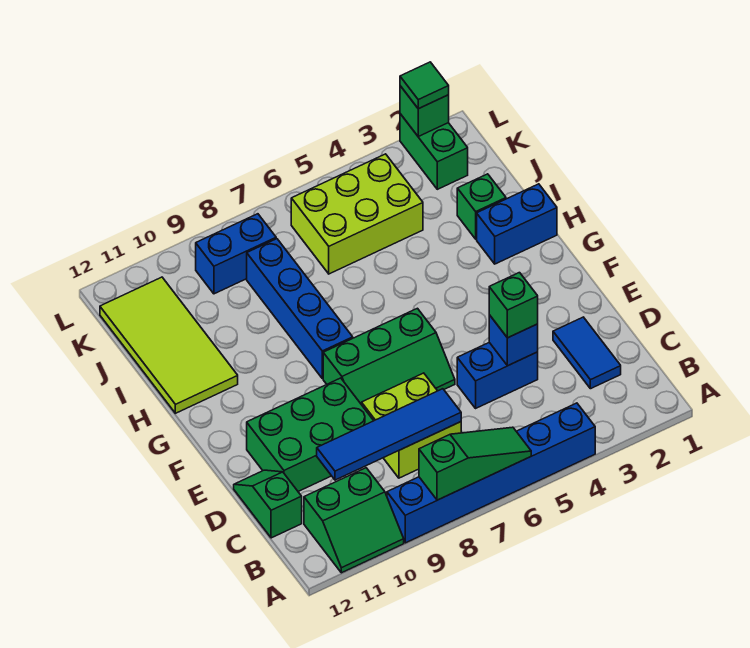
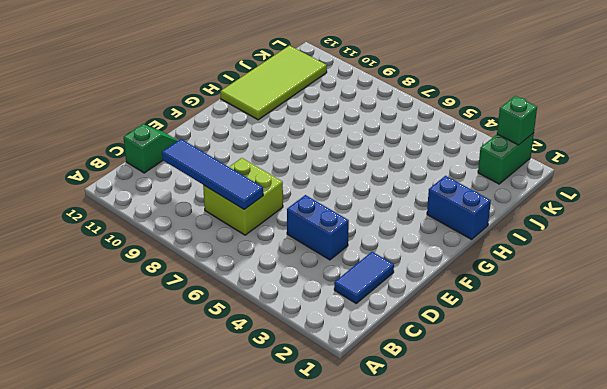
none -> blue brick A4:A9 level 1
none -> green slope A10:B11 level 1 top B
none -> green brick D9:E11 level 1

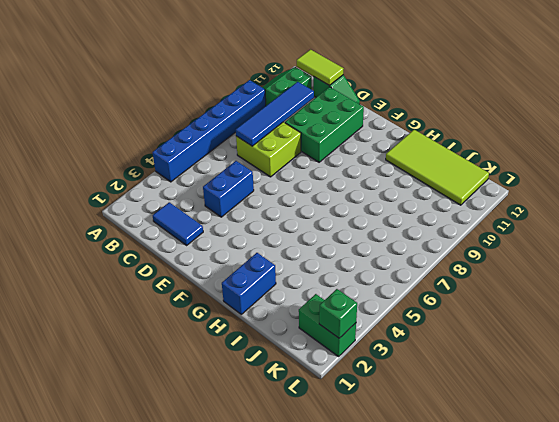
lime tile B12:C12 level 2 -> none
none -> green slope E6:F8 level 1 top F
none -> blue brick G8:J8 level 1
none -> green brick I2 level 1

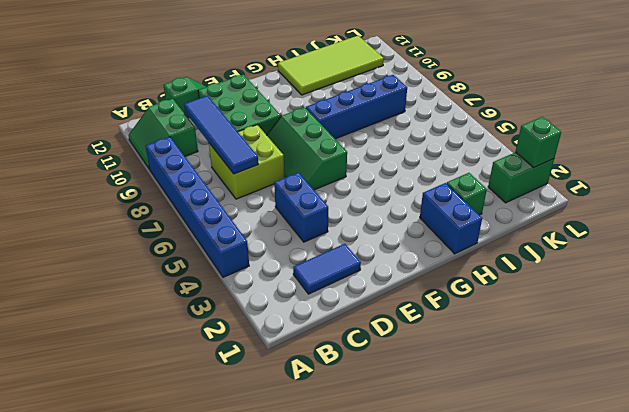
none -> lime brick J4:K6 level 1
none -> blue brick K8:K9 level 1
none -> green slope A6:A8 level 2 top 8

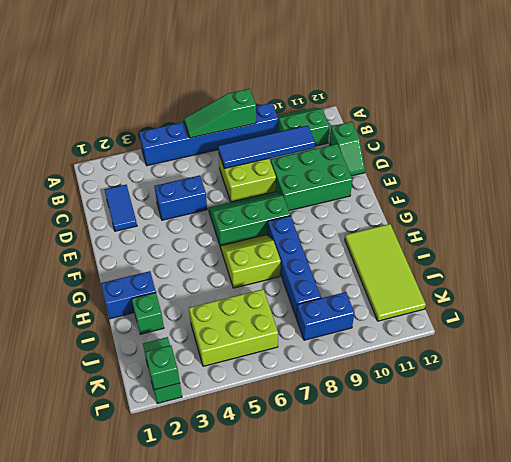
lime slope G6:H7 level 1 top H -> none
none -> blue brick D4 level 2
none -> green brick D4 level 3
none -> green tile L2 level 3

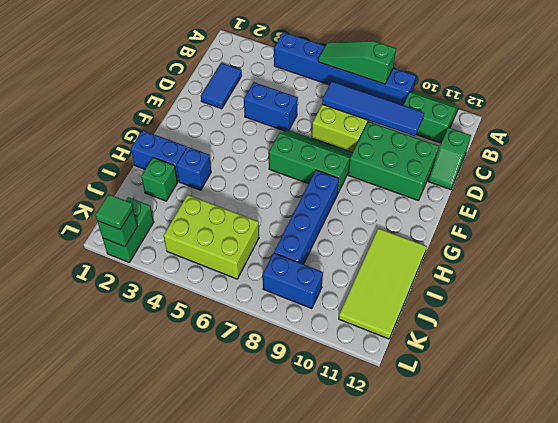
blue brick H3 level 1 -> blue brick D4 level 2
none -> green brick D4 level 3

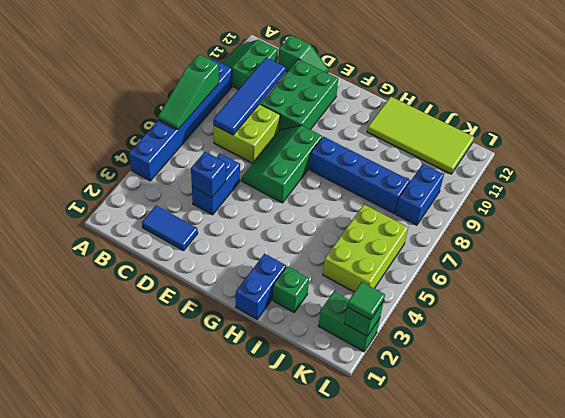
none -> green brick D4 level 3

